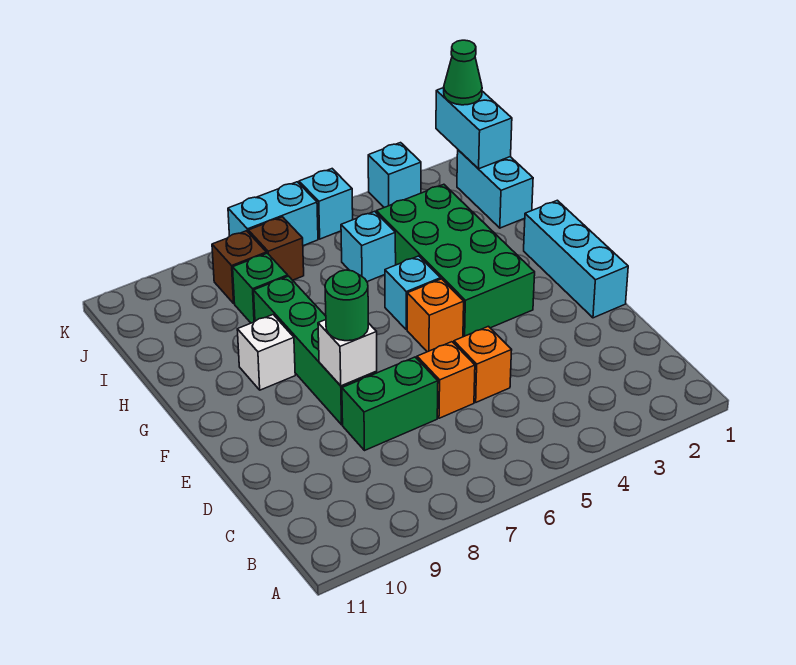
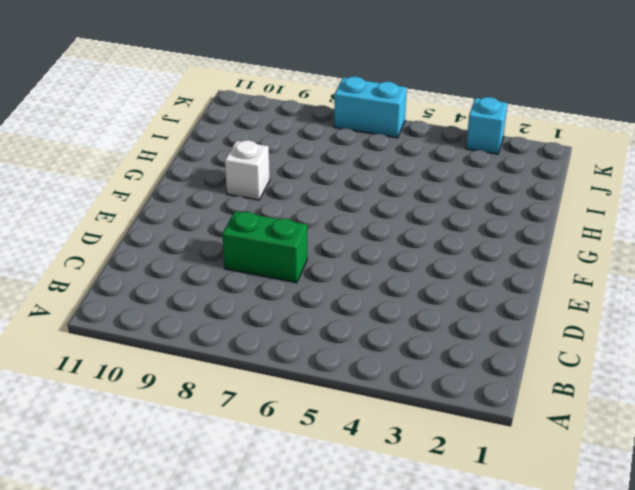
none -> orange brick D5 level 1
none -> orange brick D6 level 1
none -> cyan brick E1:G1 level 1

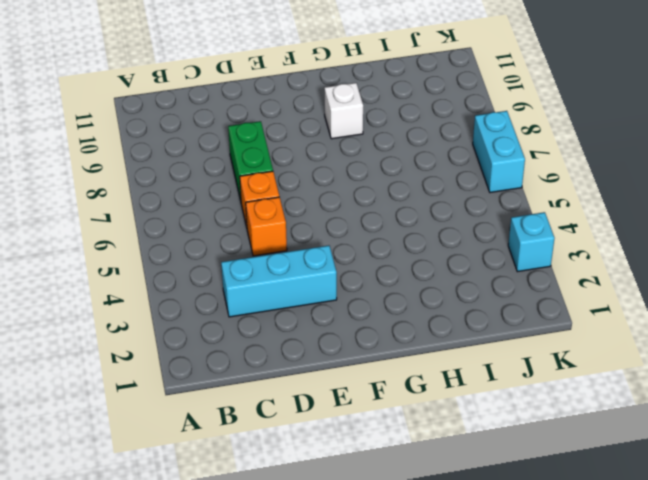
cyan brick C3:E3 level 1 -> cyan brick E1:G1 level 1
none -> green brick E8:H8 level 1
none -> green brick F3:I4 level 1
none -> orange brick F5 level 1

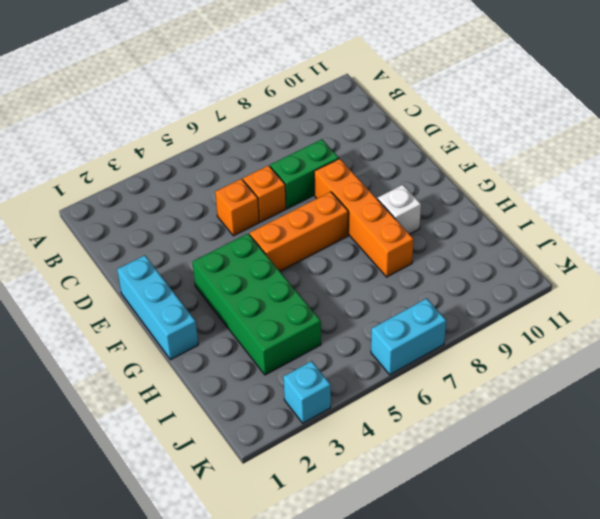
orange brick E8:H8 level 1 -> green brick E8:H8 level 1
orange brick F5:F7 level 1 -> orange brick F5 level 1
none -> cyan brick G5 level 1
none -> cyan brick I1:J1 level 1
none -> cyan brick I5 level 1

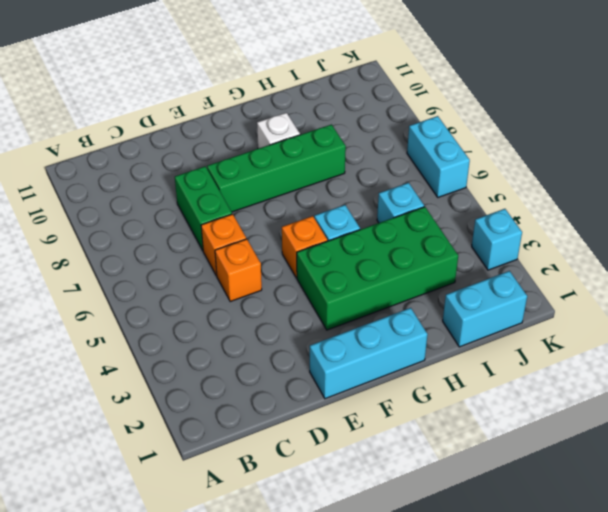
none -> green brick I8 level 1
none -> brown brick J7 level 1
none -> brown brick J8 level 1

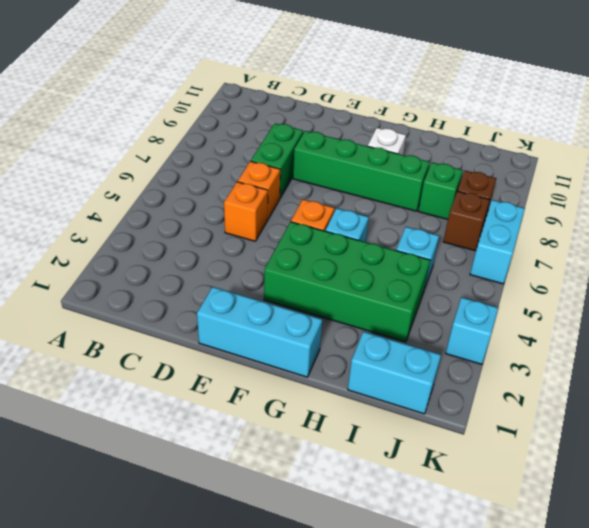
none -> cyan brick K5 level 1
none -> white brick E8 level 2
none -> cyan brick J1:K1 level 2

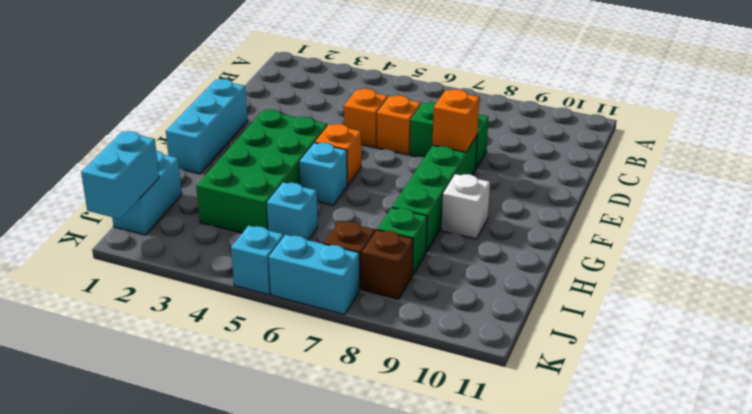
orange brick E8 level 2 -> white brick E8 level 2
none -> cyan brick K3 level 1
none -> green round brick E8 level 3
none -> green cone K1 level 3

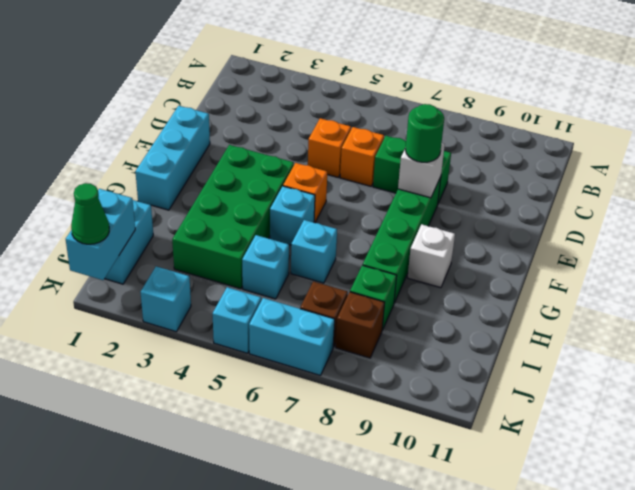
cyan brick H6 level 1 -> none

